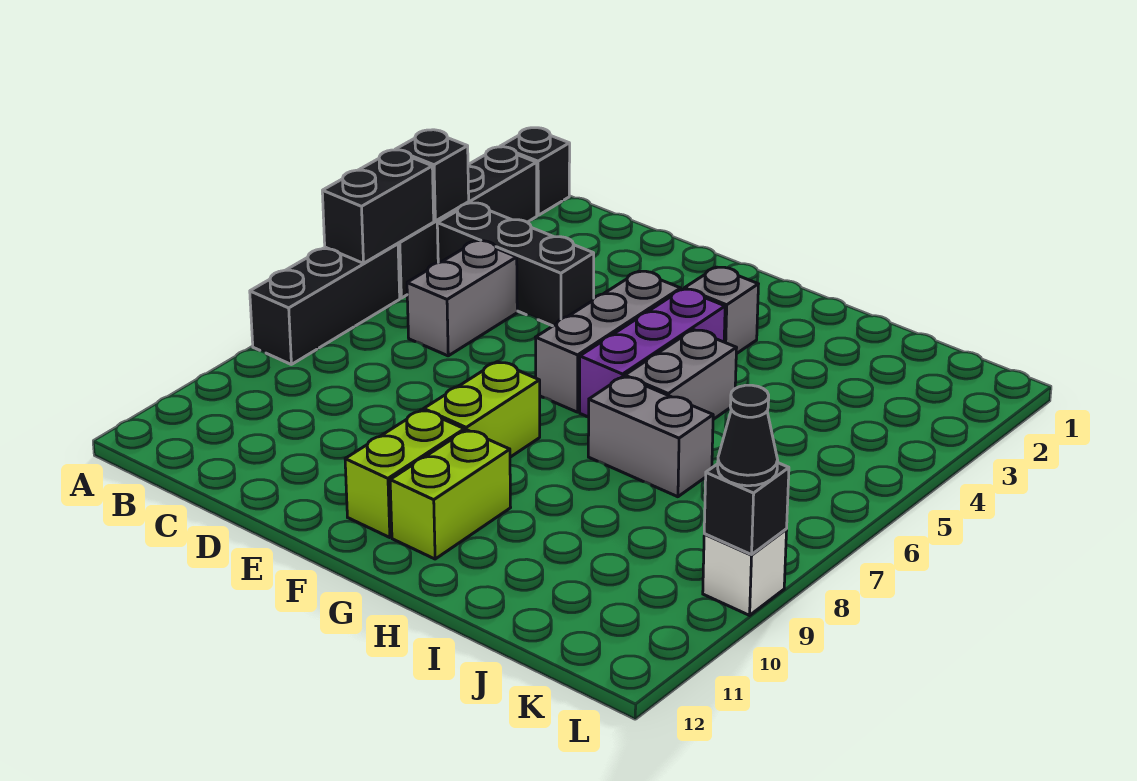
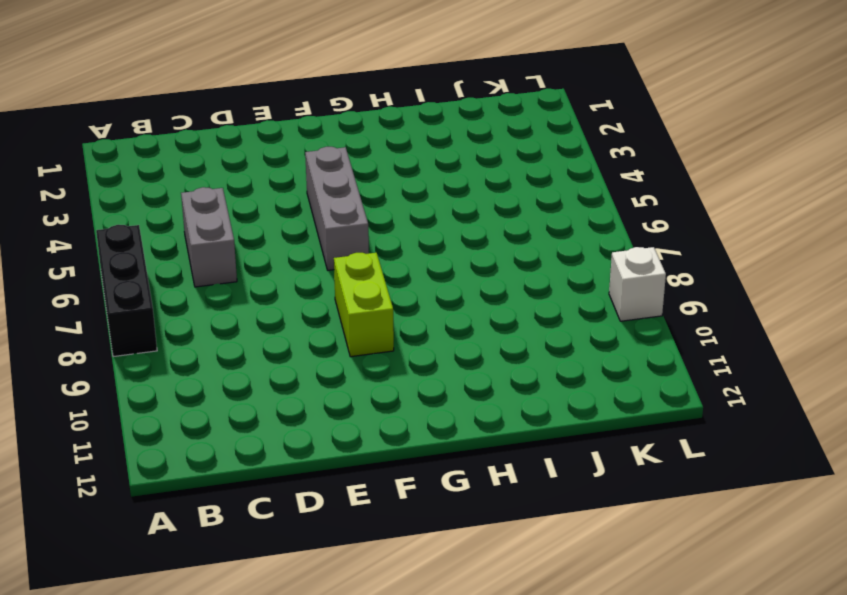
none -> black brick A1 level 1
none -> black brick A2:A5 level 1
none -> black brick B4:D4 level 1

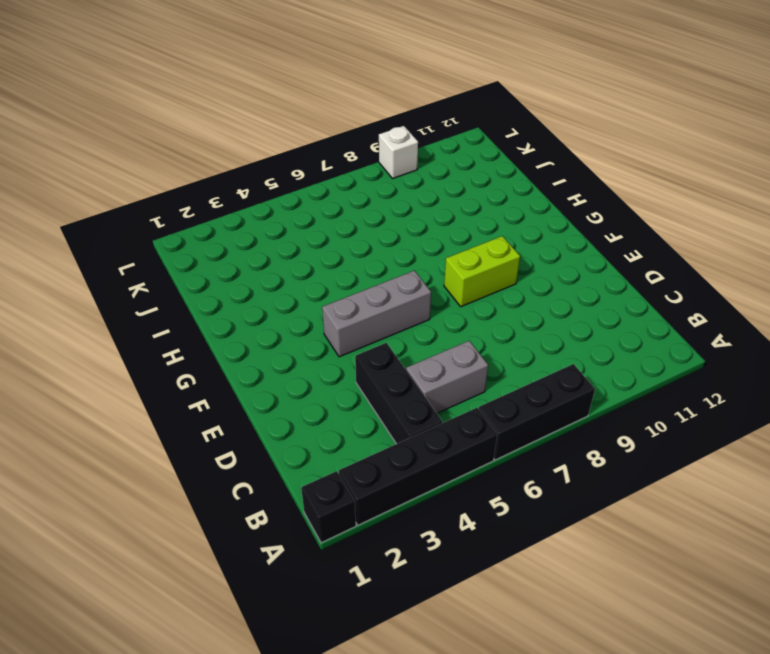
none -> lime brick F10:F11 level 1
none -> grey brick G3 level 1
none -> purple brick G4:G6 level 1

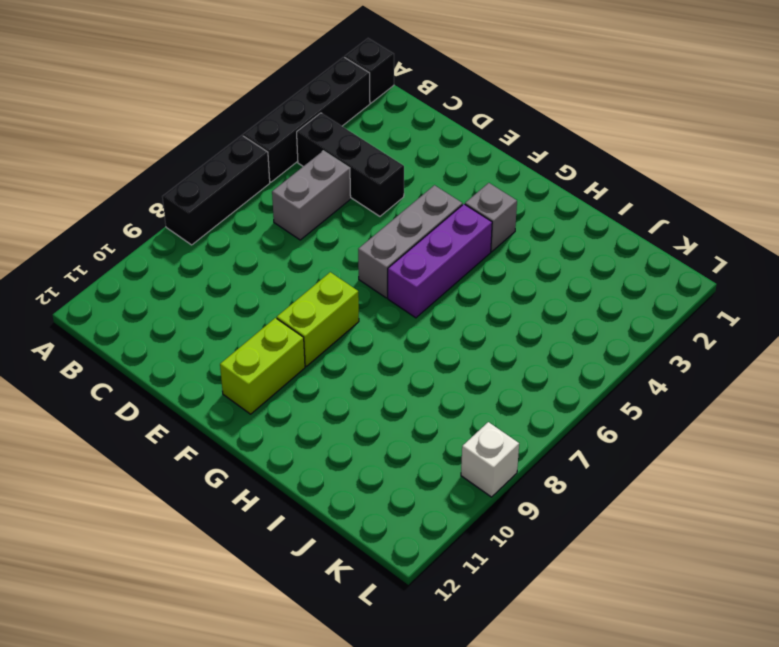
none -> lime brick G10:G11 level 1
none -> grey brick H5:H6 level 1
none -> grey brick H7:I7 level 1

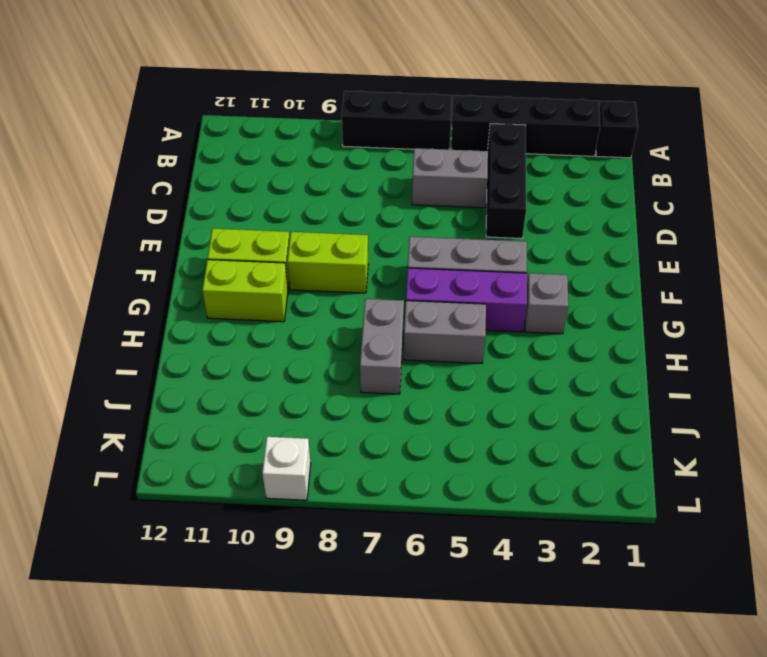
none -> black brick A4 level 2
none -> black brick A5:A6 level 2
none -> black brick L9 level 2

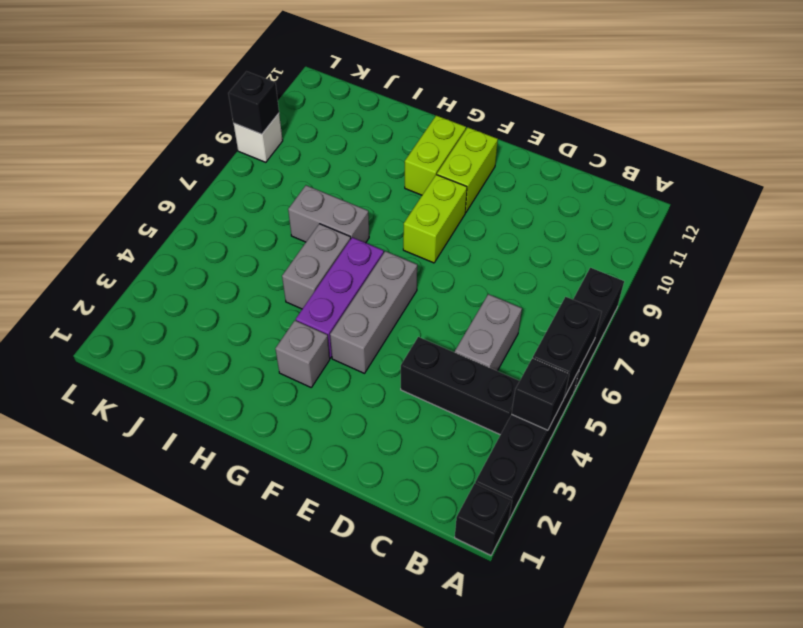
none -> black cone L9 level 3

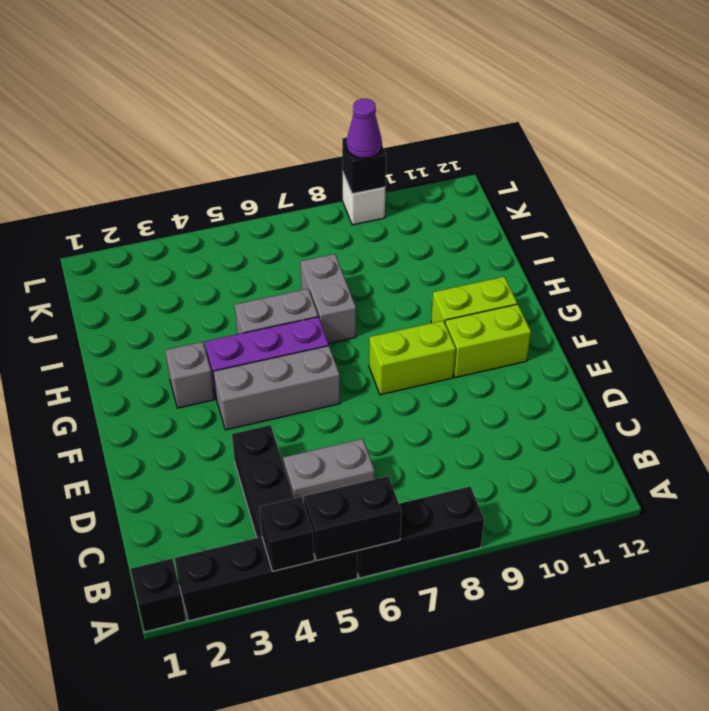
purple cone L9 level 3 -> black cone L9 level 3

